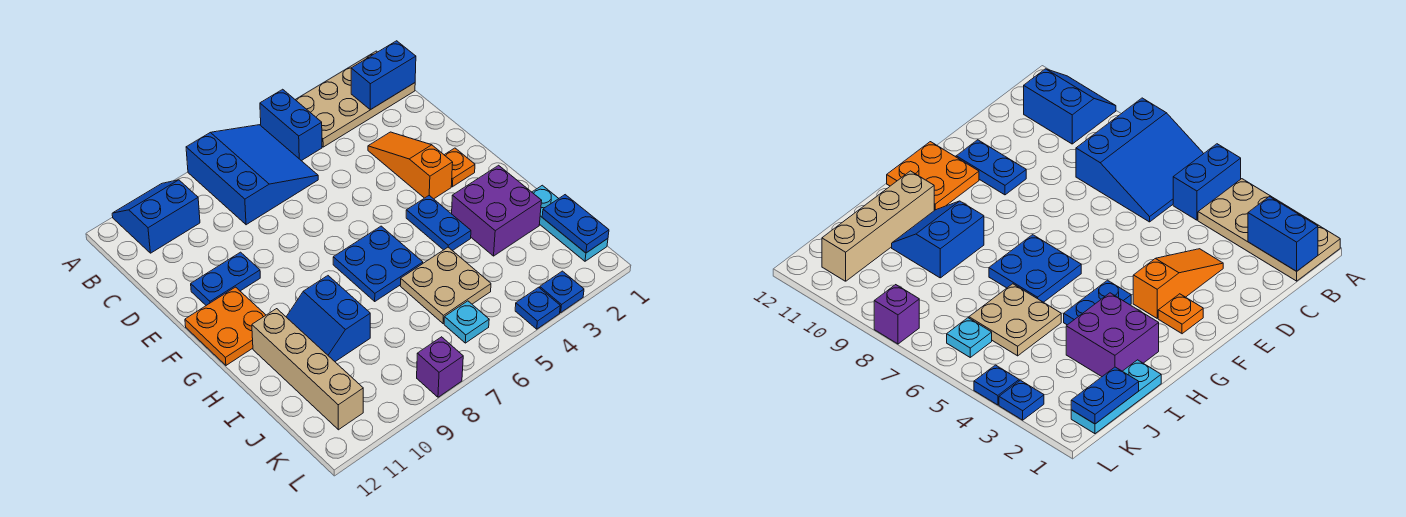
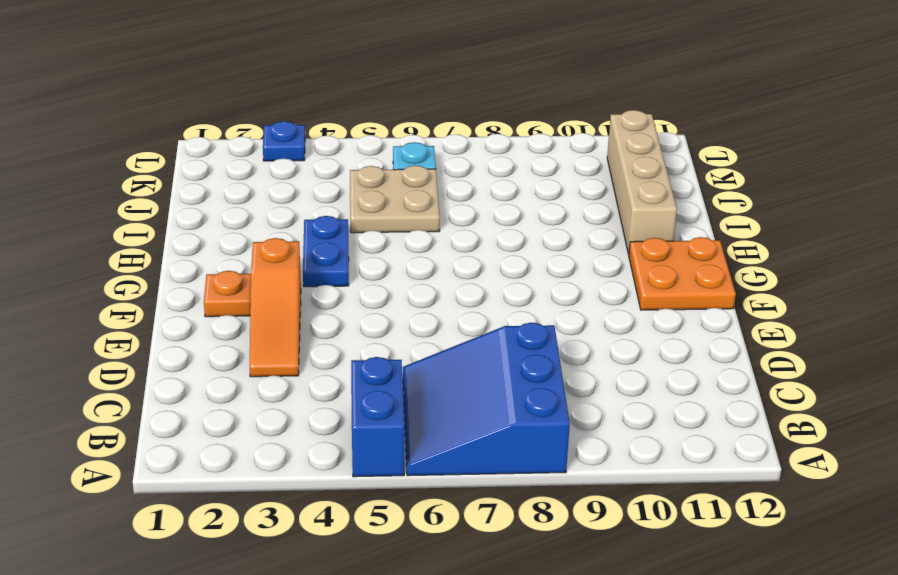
none -> tan plate A1:B4 level 1
none -> blue slope A10:B11 level 1 top B
none -> blue plate E10:E11 level 1

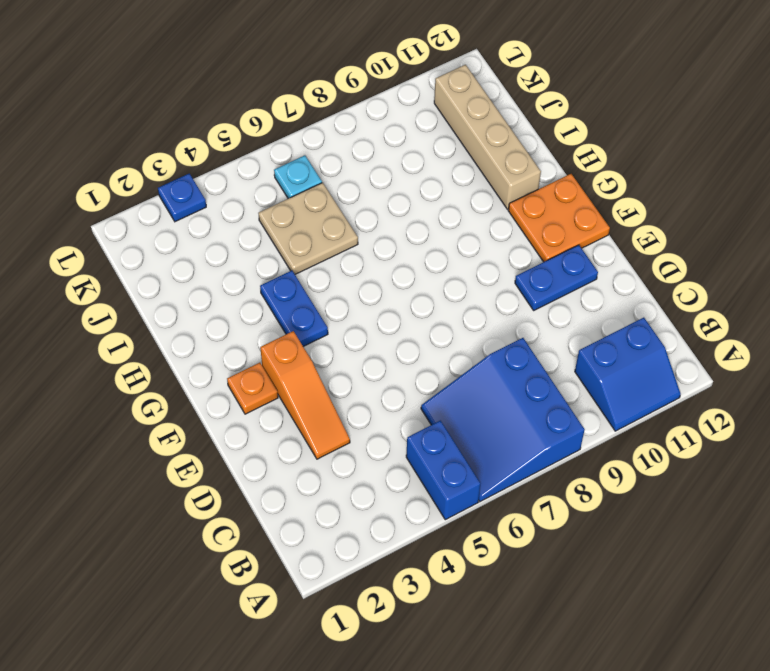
none -> tan plate A1:B4 level 1
none -> blue plate G6:H7 level 1
none -> purple brick H2:I3 level 1

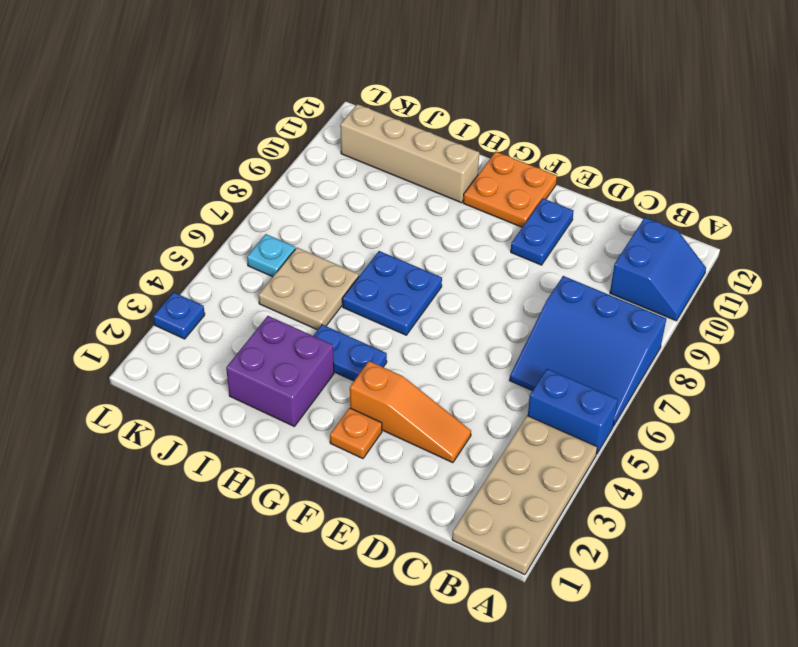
none -> blue slope H9:I10 level 1 top 9
none -> cyan plate I1:K1 level 1
none -> blue plate L4 level 1

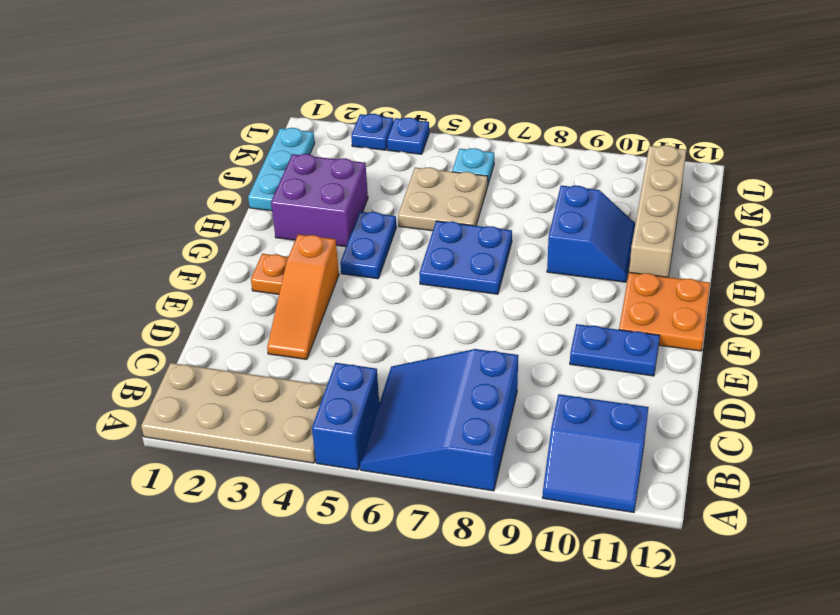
none -> purple brick L8 level 1
none -> blue brick B1:B2 level 2
none -> blue plate J1:K1 level 2

